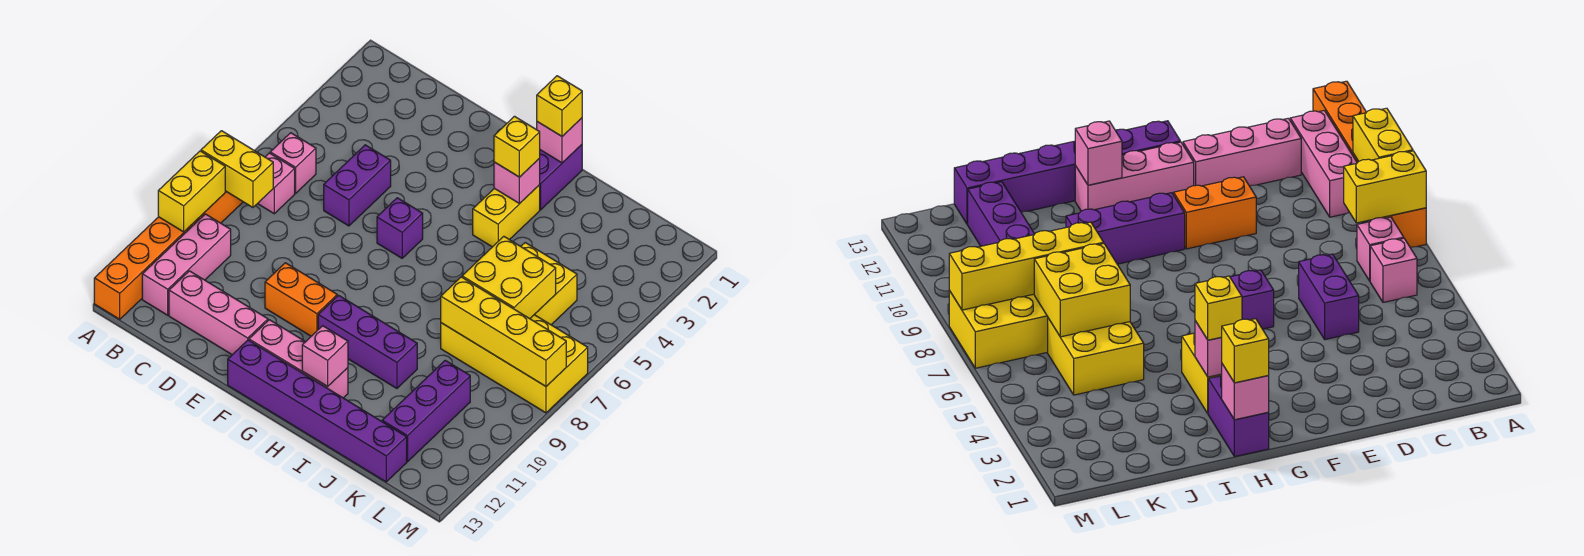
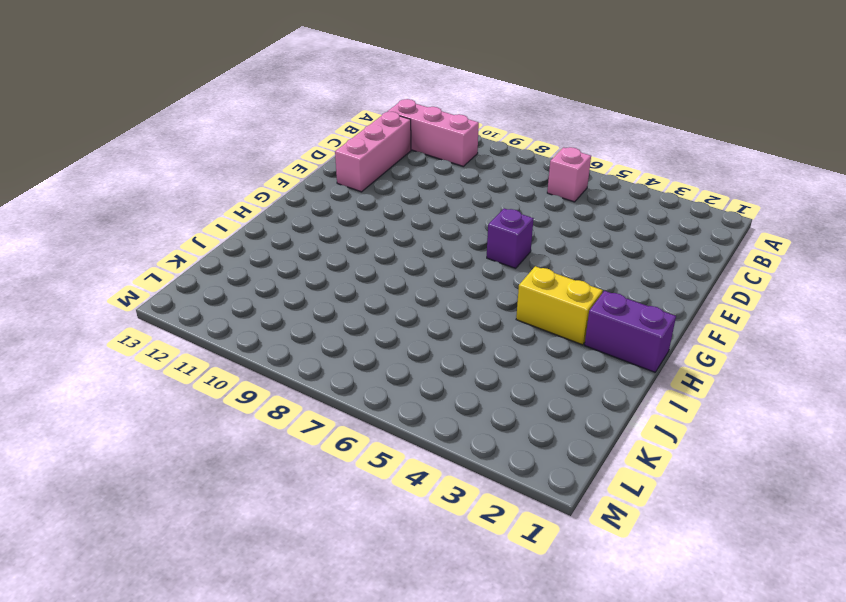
none -> orange brick A8:A13 level 1
none -> pink brick B7 level 1
none -> purple brick D5:D6 level 1

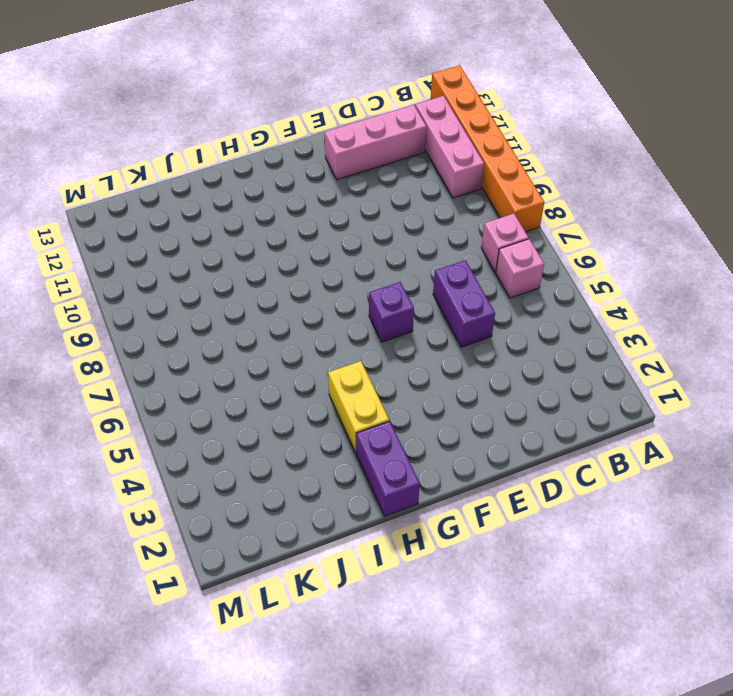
none -> orange brick E10:F10 level 1
none -> pink brick F12:H12 level 1
none -> purple brick F13:K13 level 1

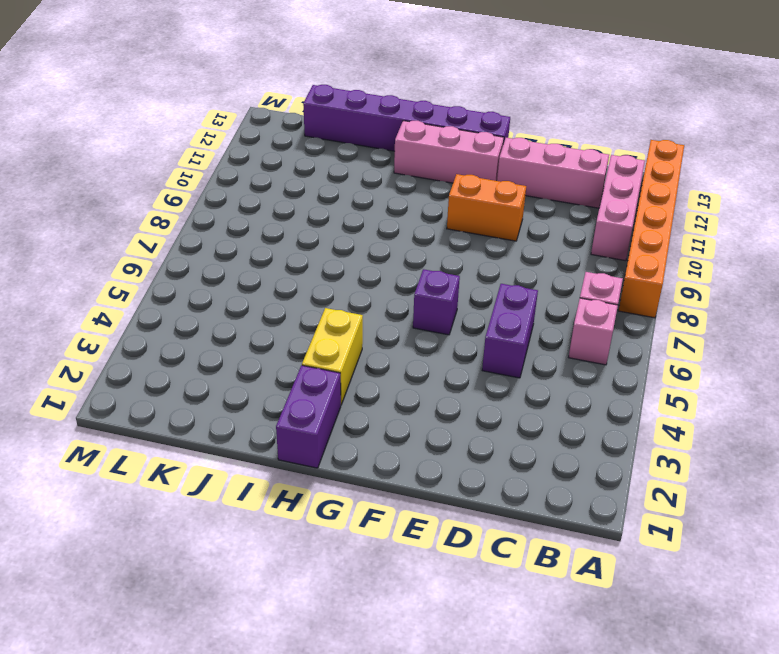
none -> purple brick G10:I10 level 1
none -> yellow brick J5:K6 level 1
none -> yellow brick J7:M8 level 1

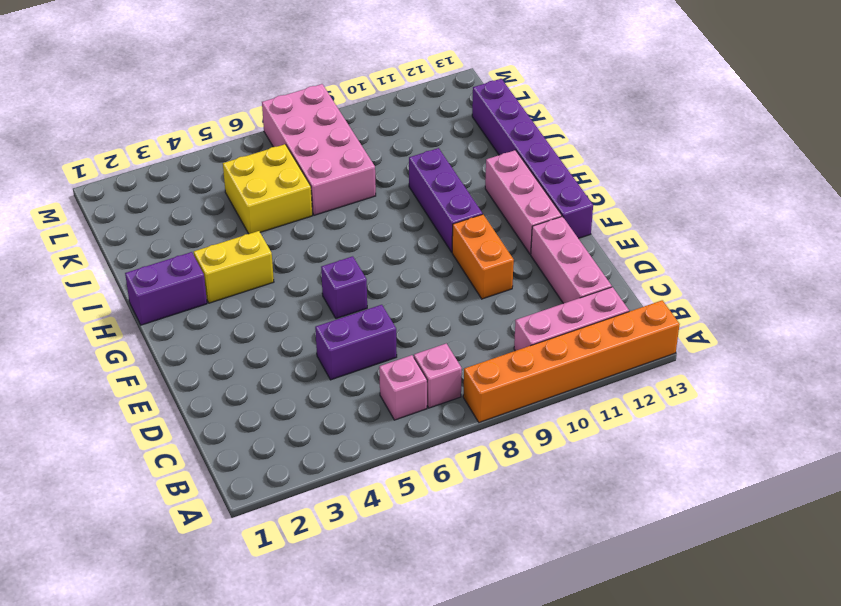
pink brick J7:M8 level 1 -> yellow brick J7:M8 level 1
none -> purple brick K10:K12 level 1
none -> yellow brick A8:B8 level 2
none -> yellow brick A9:A10 level 2

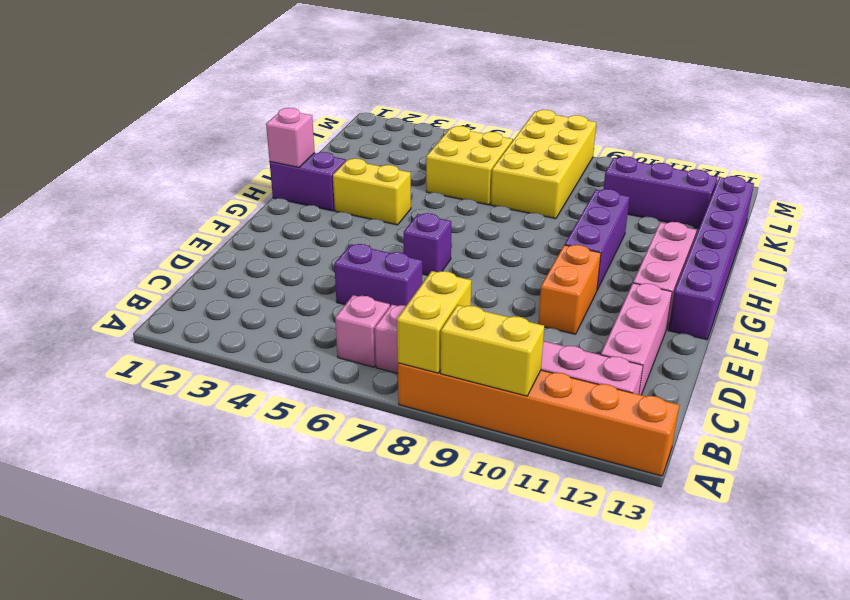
none -> pink brick H3 level 2
none -> pink brick H12 level 2
none -> yellow brick J6:K7 level 2

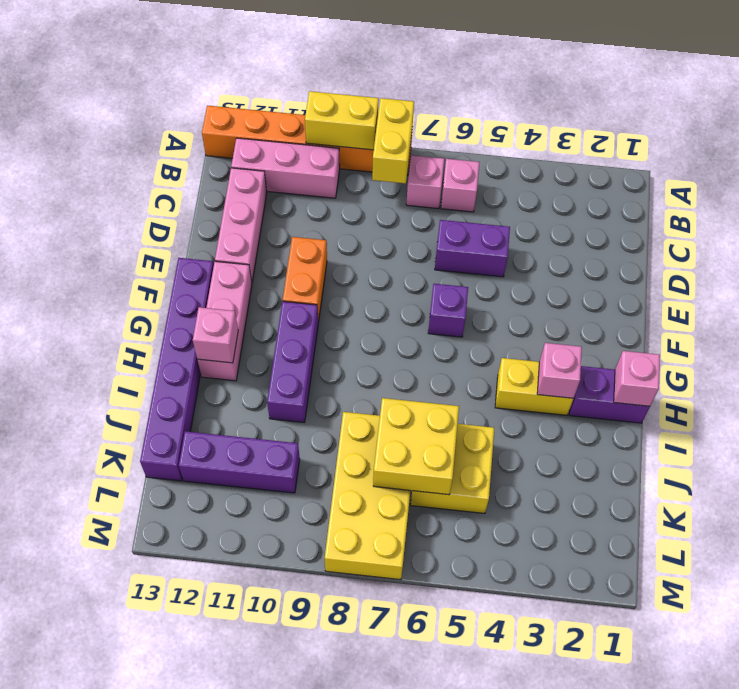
none -> yellow brick J8:M8 level 2
none -> yellow brick H1 level 3
none -> yellow brick H3 level 3

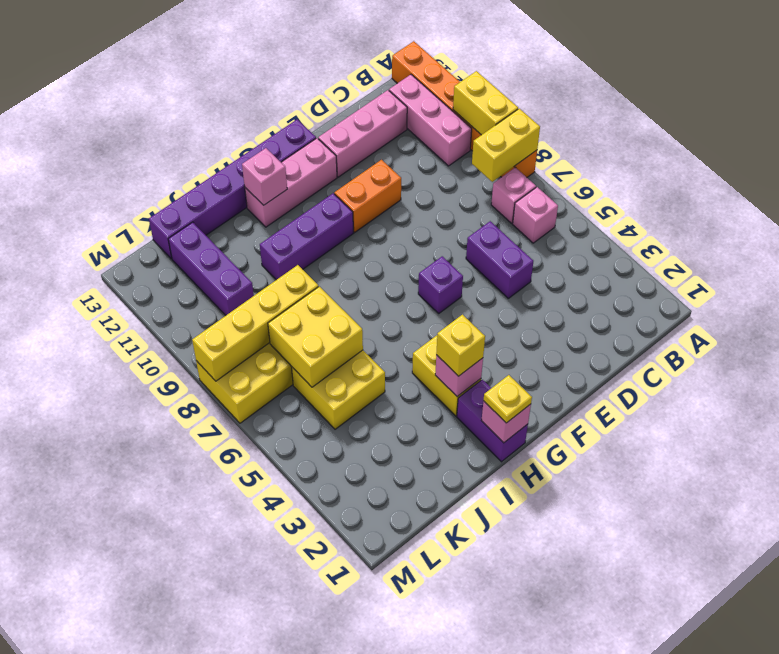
yellow plate H1 level 3 -> yellow brick H1 level 3

